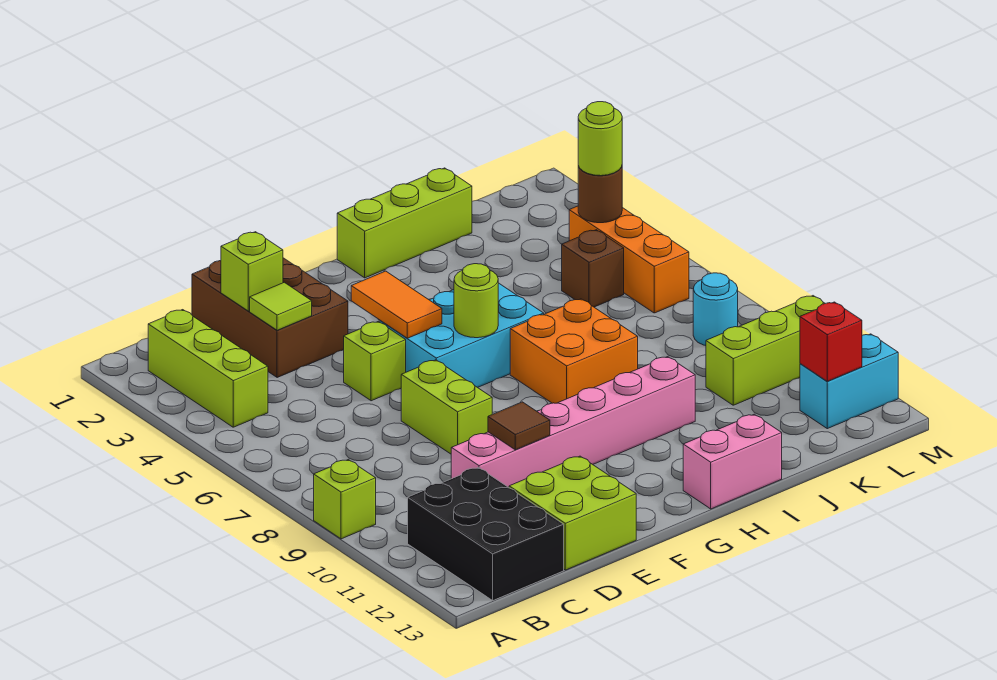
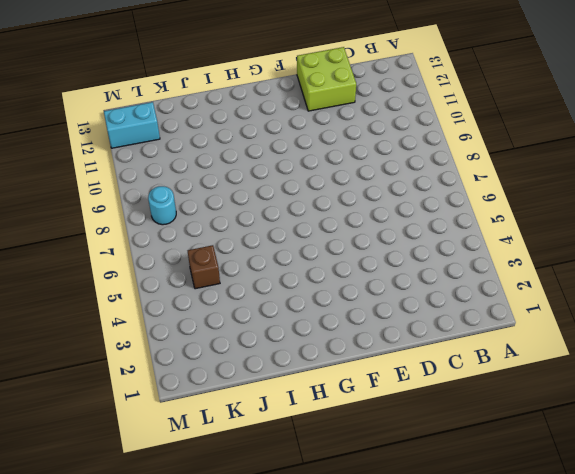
none -> lime brick A9 level 1
none -> lime brick B2:B4 level 1
none -> black brick B11:C13 level 1

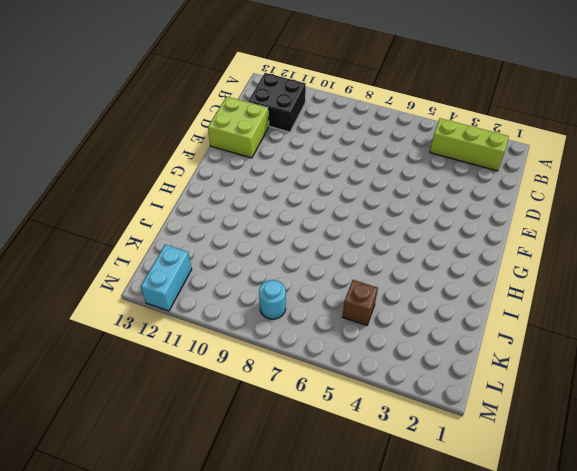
black brick B11:C12 level 1 -> black brick B11:C13 level 1
none -> lime brick A9 level 1
none -> brown brick D1:E3 level 1
none -> pink brick D10:I10 level 1

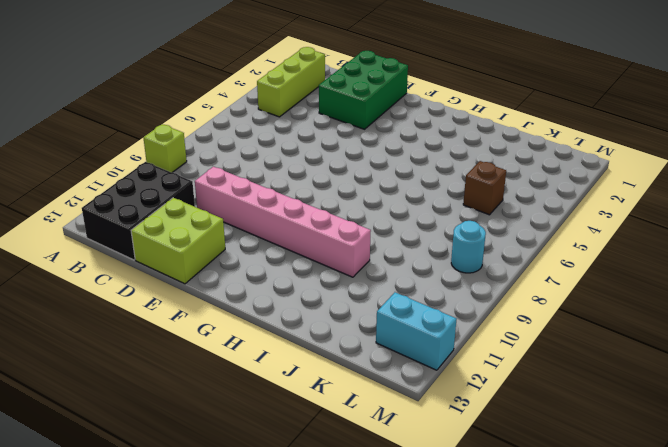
green brick D1:E3 level 1 -> brown brick D1:E3 level 1
none -> lime brick E5 level 1
none -> lime brick E7:E8 level 1
none -> cyan brick F5:H6 level 1

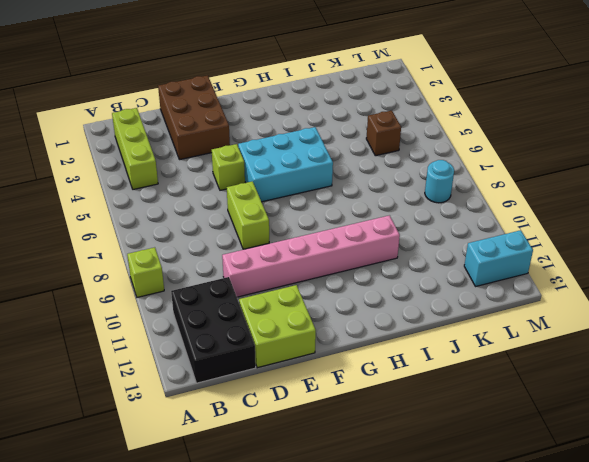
none -> lime brick H1:J1 level 1
none -> orange brick H7:I8 level 1
none -> pink brick H13:I13 level 1

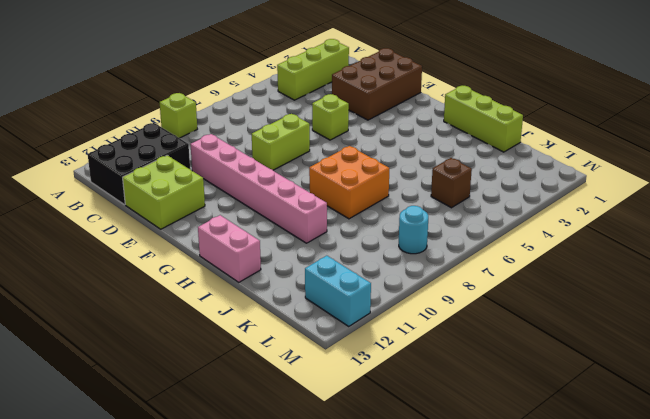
none -> cyan brick F5:H6 level 1
none -> lime brick K10:M10 level 1
none -> orange brick L4:L6 level 1

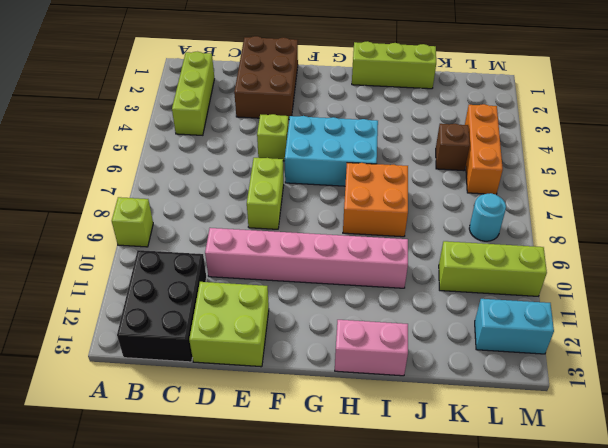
none -> lime brick D2 level 2
none -> lime tile D3 level 2
none -> brown tile E10 level 2

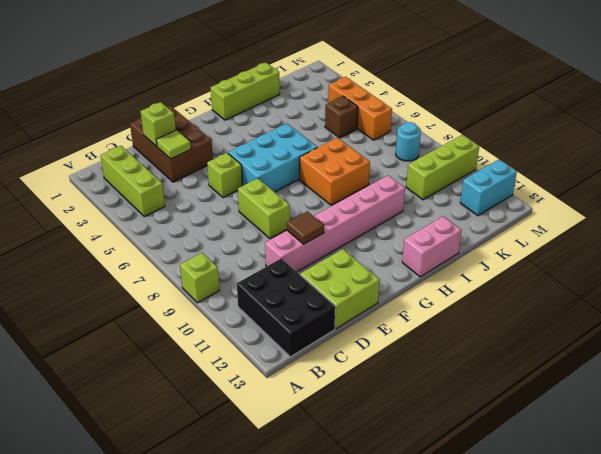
none -> orange tile F4:F5 level 2
none -> lime round brick G6 level 2
none -> brown round brick L4 level 2

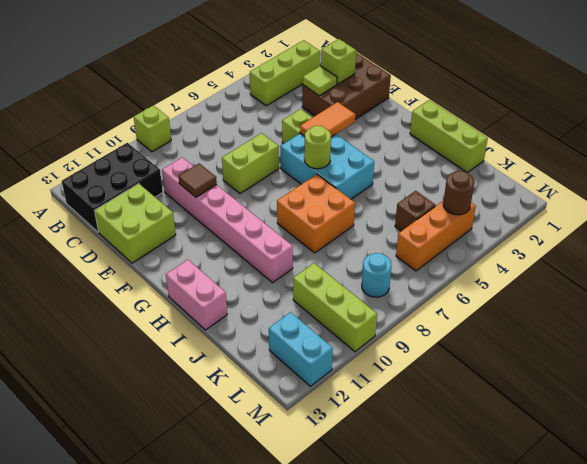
none -> red brick L12 level 2
none -> lime round brick L4 level 3

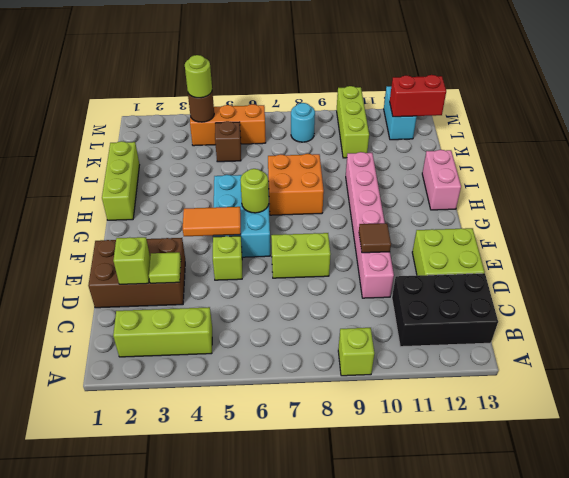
red brick L12:L13 level 2 -> red brick L12 level 2

